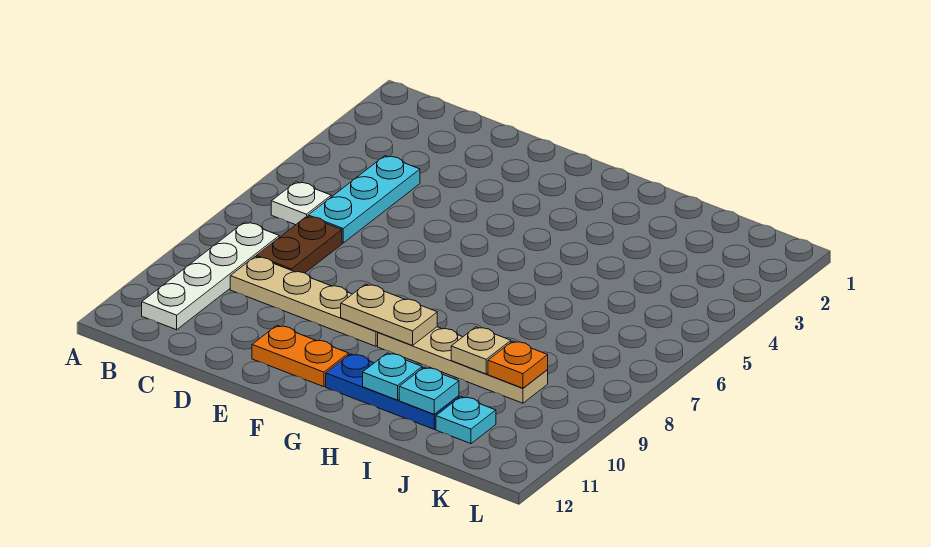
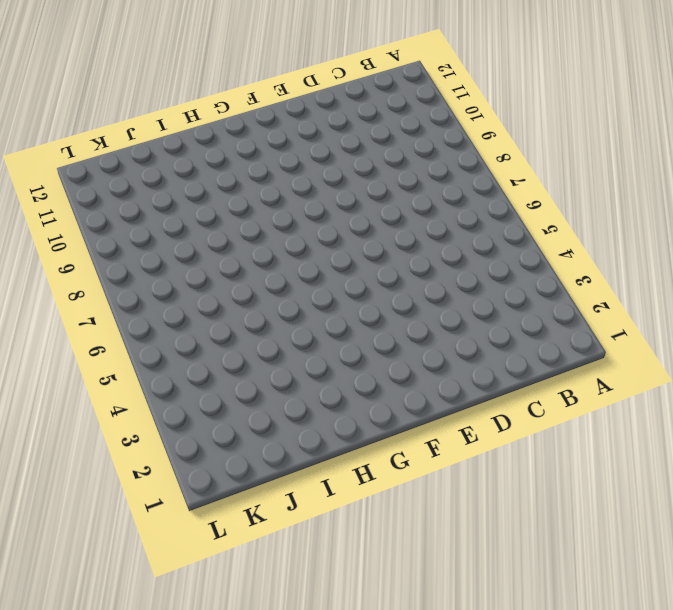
none -> white plate B6 level 1
none -> white plate B8:B11 level 1
none -> cyan plate C4:C6 level 1

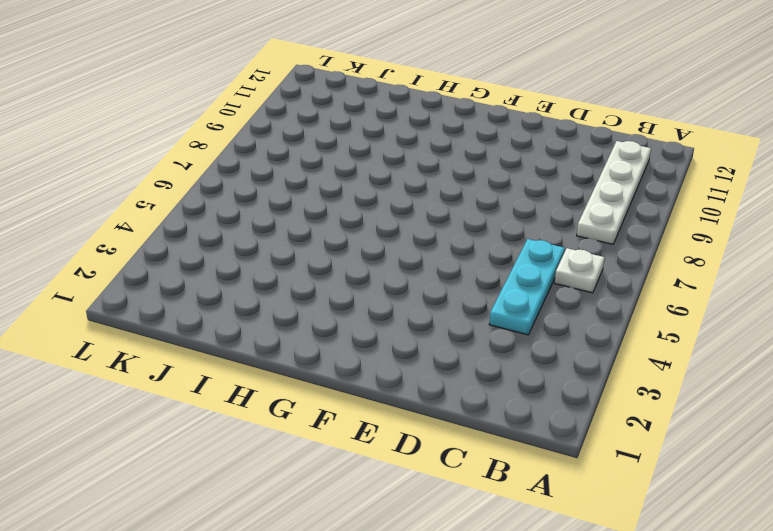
none -> brown plate C7:C8 level 1
none -> tan plate C9:F9 level 1
none -> orange plate E11:F11 level 1

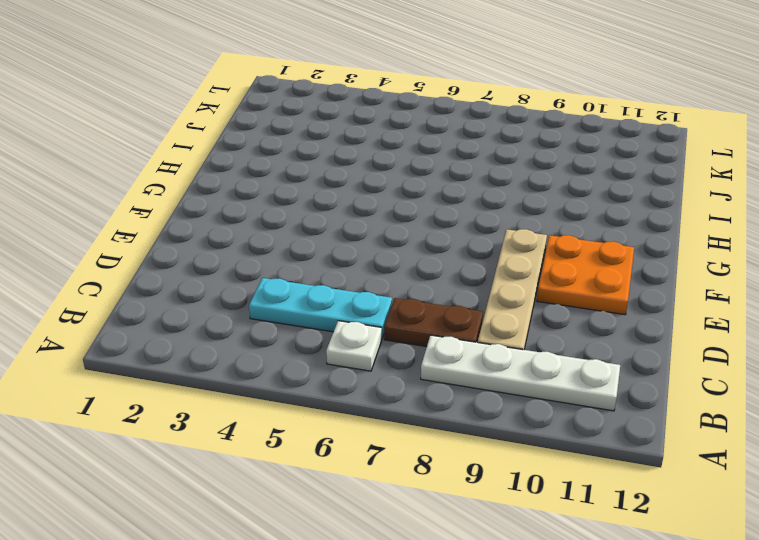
orange plate E10:F11 level 1 -> orange plate E11:F11 level 1
none -> tan plate G9:J9 level 1
none -> blue plate G11:I11 level 1
none -> cyan plate J11 level 1

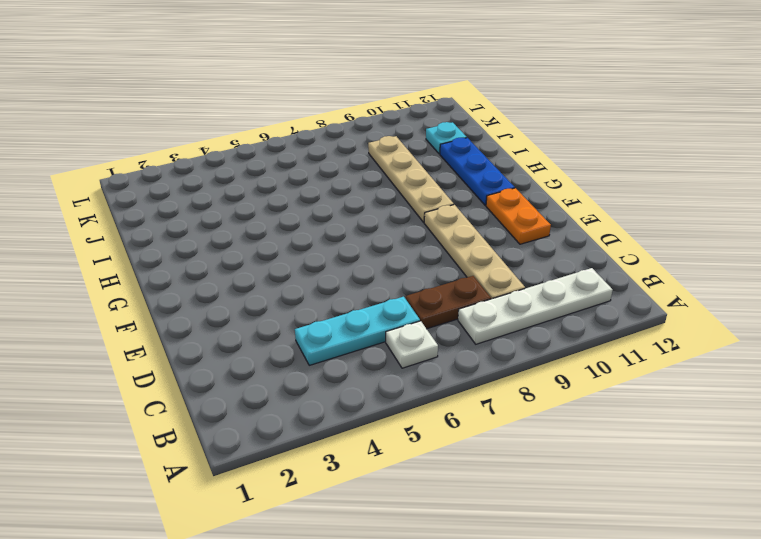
none -> tan plate F9:G9 level 2
none -> cyan plate H11 level 2
none -> tan plate I9 level 2

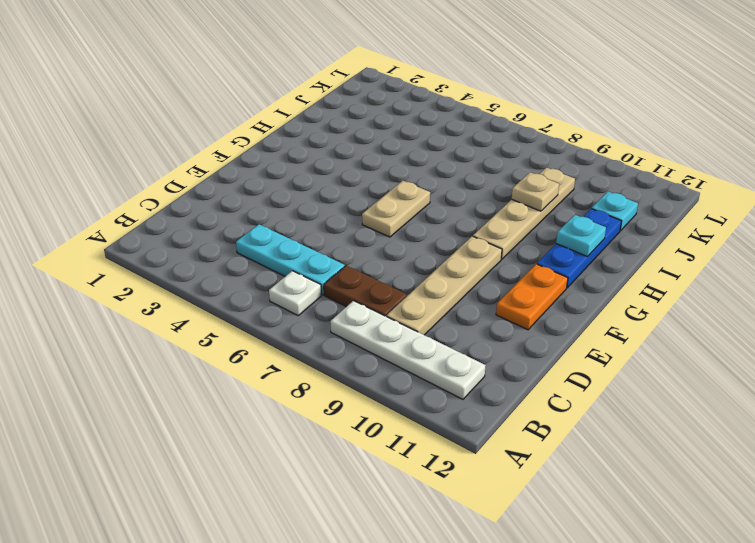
tan plate F6:G6 level 1 -> tan plate F9:G9 level 2
none -> cyan plate I11 level 2
none -> orange plate J9 level 2

